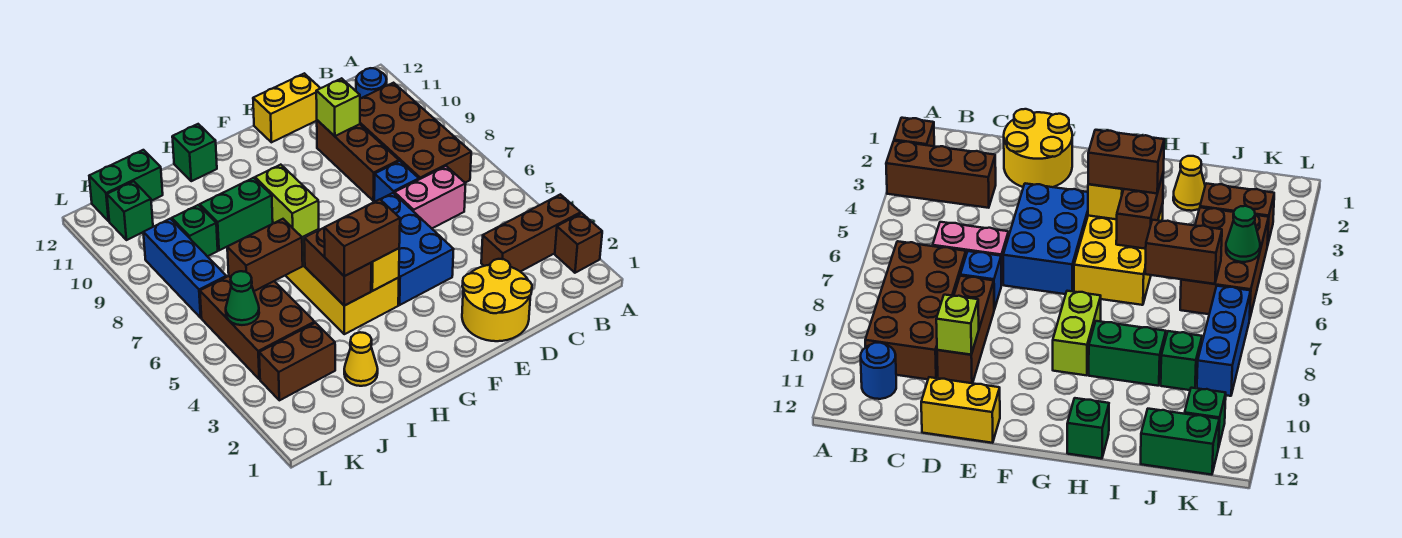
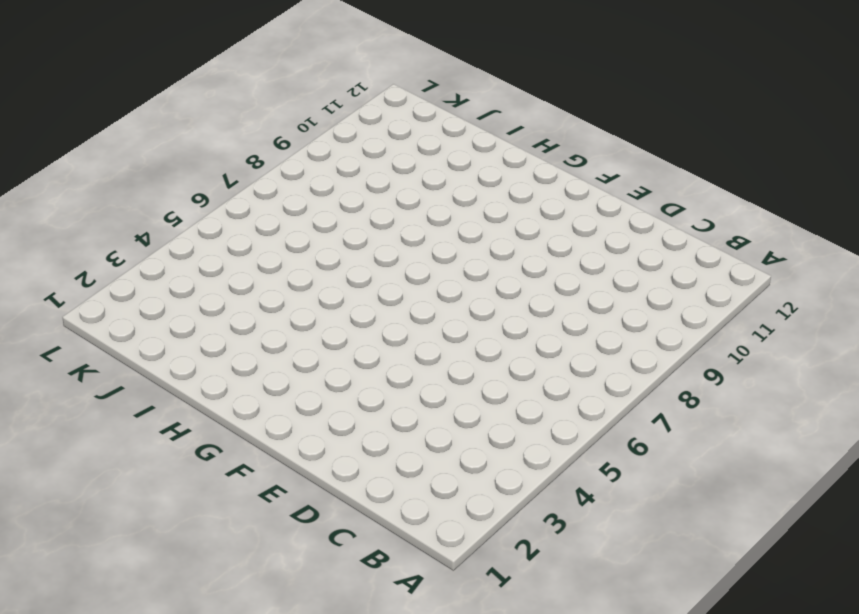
none -> brown brick A2 level 1
none -> brown brick A3:C3 level 1
none -> brown brick B7:C10 level 1

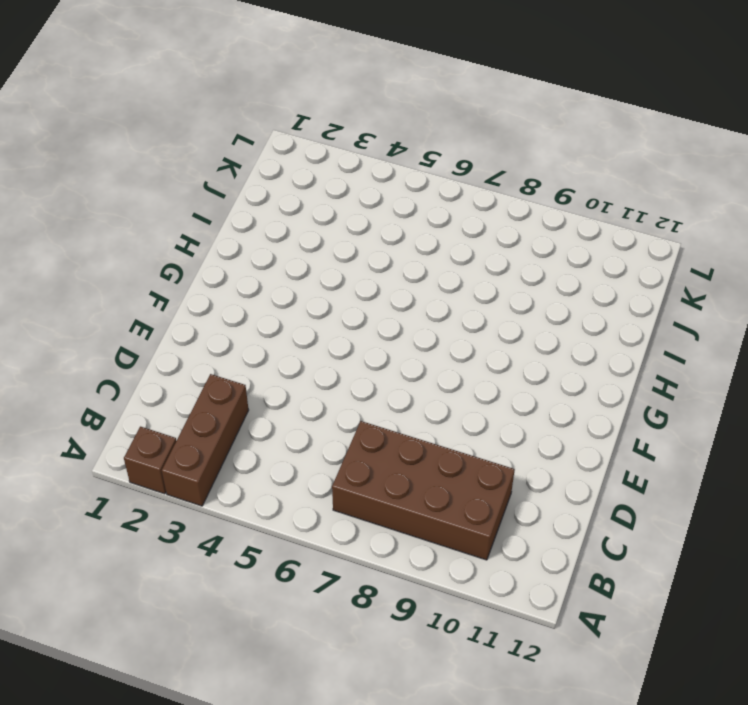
none -> blue round brick B11 level 1
none -> pink brick C6:D6 level 1
none -> yellow round brick D1:E2 level 1

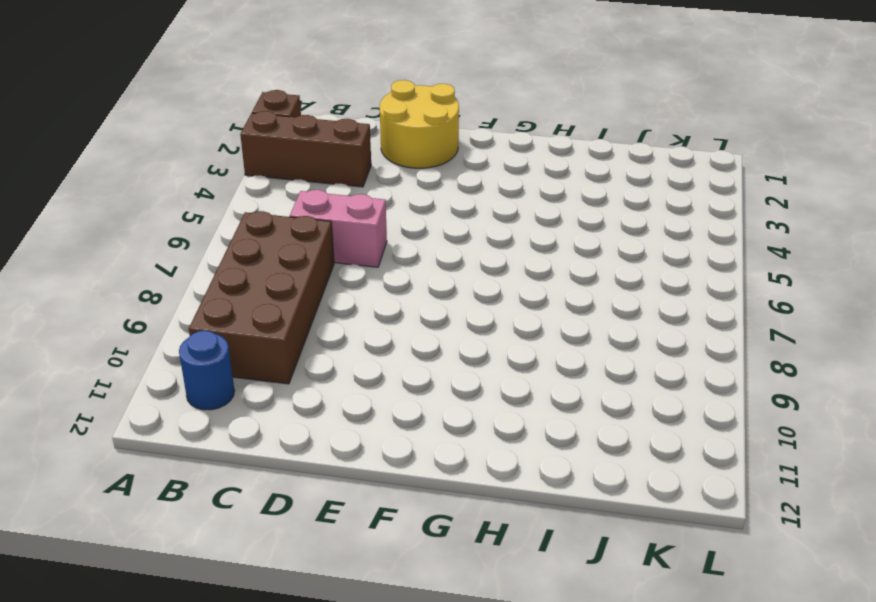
none -> blue brick D7 level 1
none -> brown brick D8:D10 level 1
none -> yellow brick D12:E12 level 1

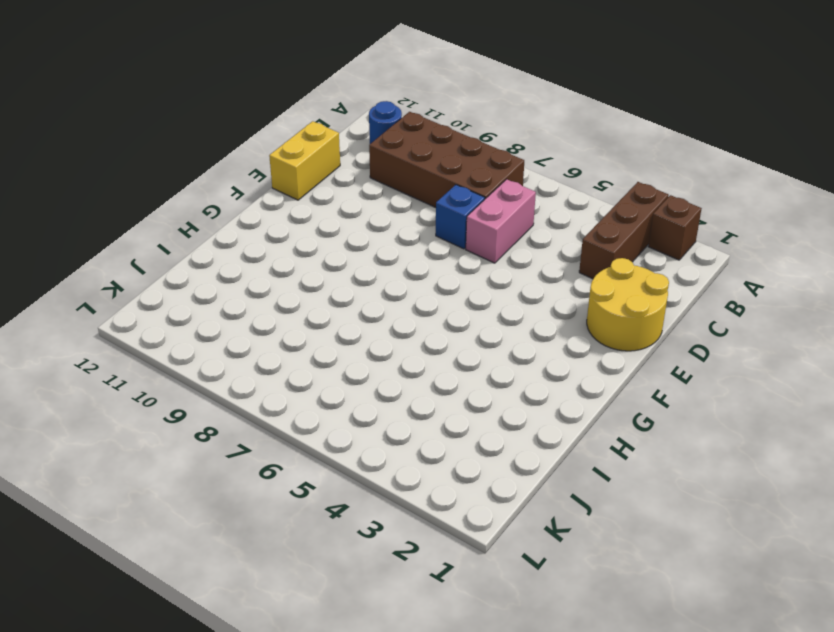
none -> brown brick D8:D10 level 1
none -> blue brick E4:F6 level 1
none -> yellow brick G4:H6 level 1

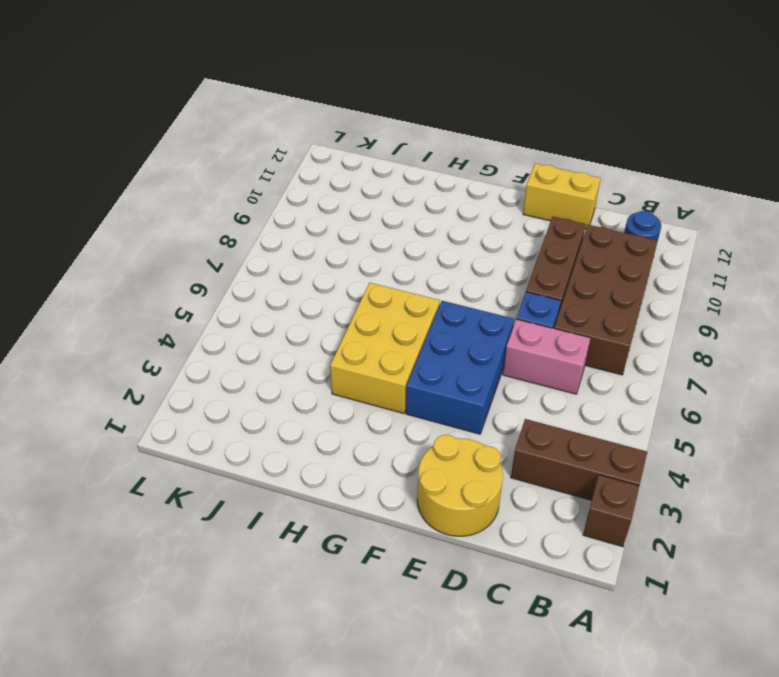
none -> lime brick G8:G9 level 1
none -> green brick H9:I9 level 1
none -> green brick H12 level 1

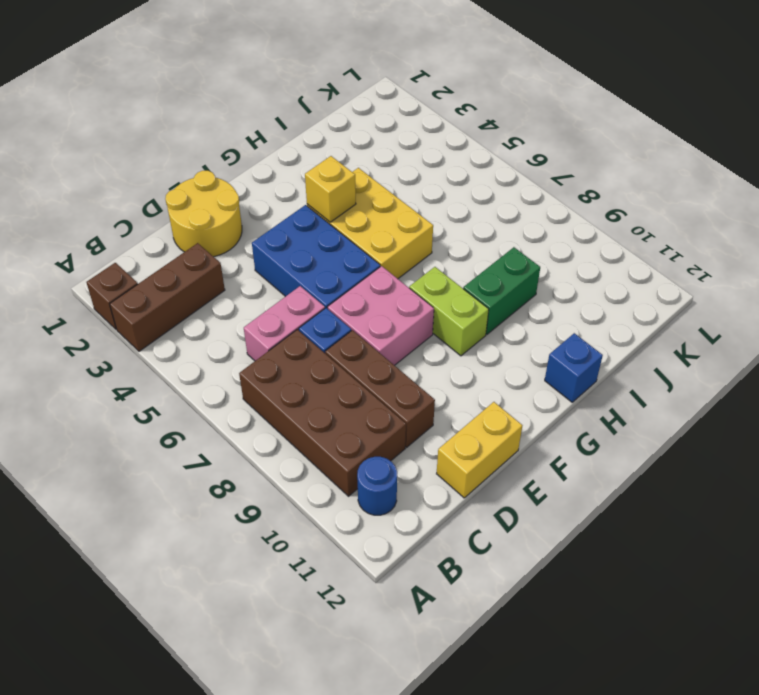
pink brick E7:F8 level 1 -> none
blue brick H12 level 1 -> green brick H12 level 1
none -> yellow cone I2 level 1
none -> brown brick J3:K3 level 1
none -> brown brick J4:K6 level 1

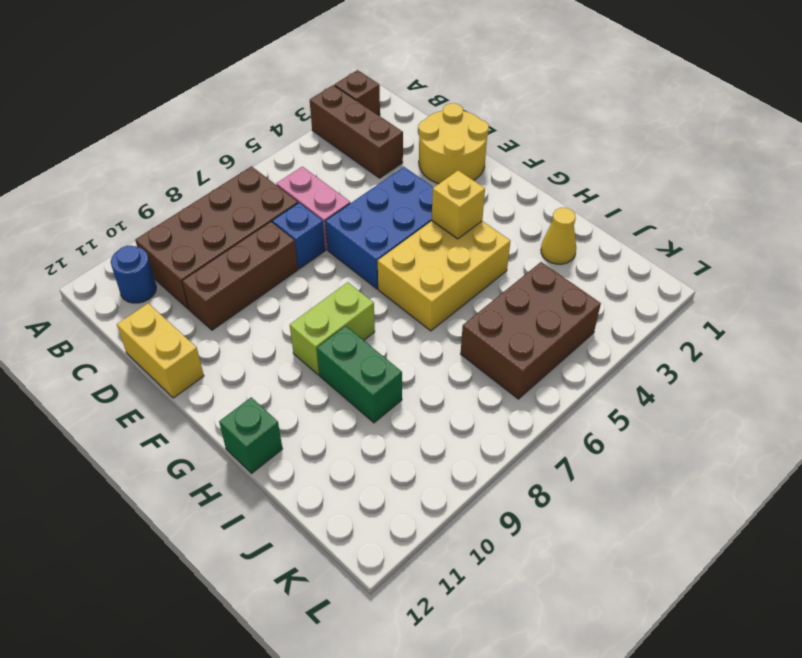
none -> brown brick J3:K3 level 1
none -> green brick J9 level 1
none -> green brick J12:K12 level 1

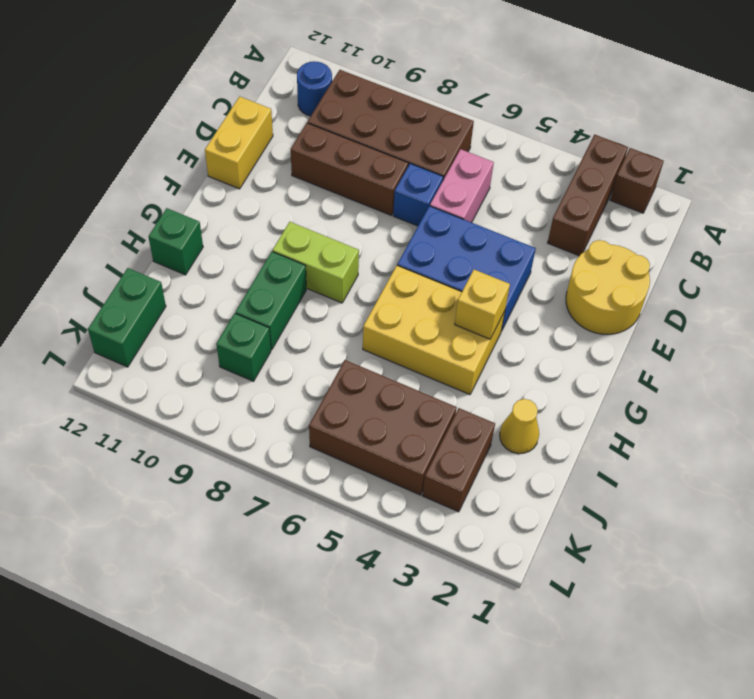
none -> blue brick K7:K9 level 1
none -> green brick K11 level 1
none -> lime brick D10 level 2

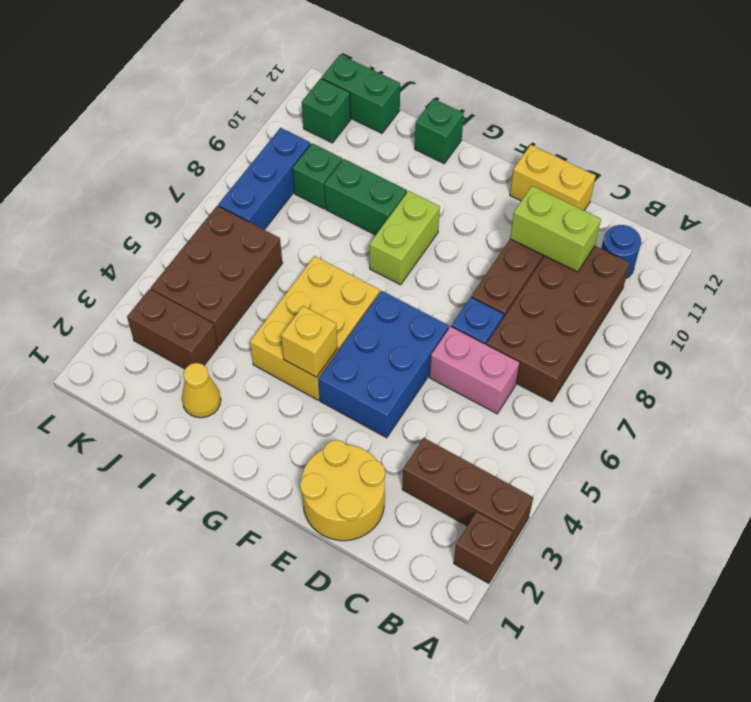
lime brick C10:D10 level 2 -> lime brick D10 level 2
none -> brown brick H4:H5 level 2
none -> brown brick I6:J6 level 2
none -> green cone K5 level 2

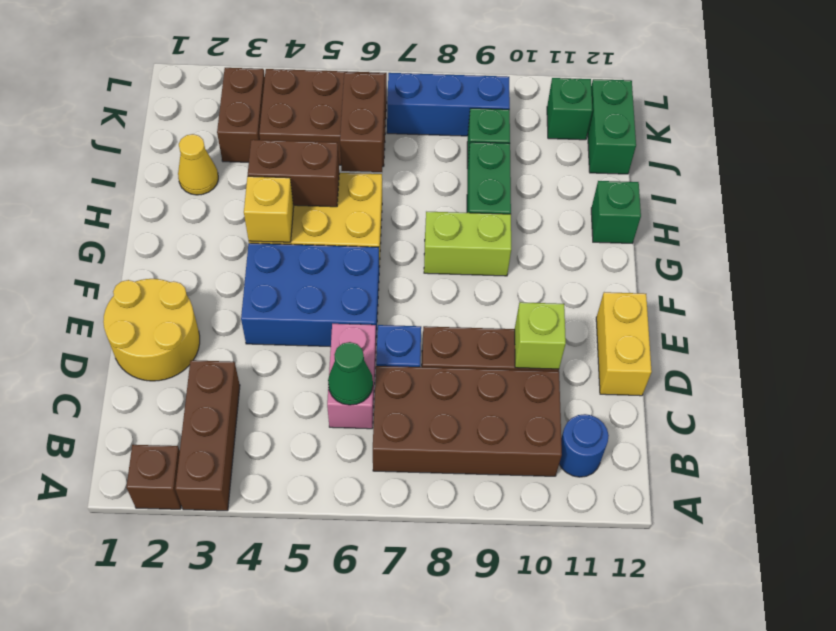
green cone C6 level 2 -> green cone K5 level 2
none -> brown brick G4:H4 level 3

